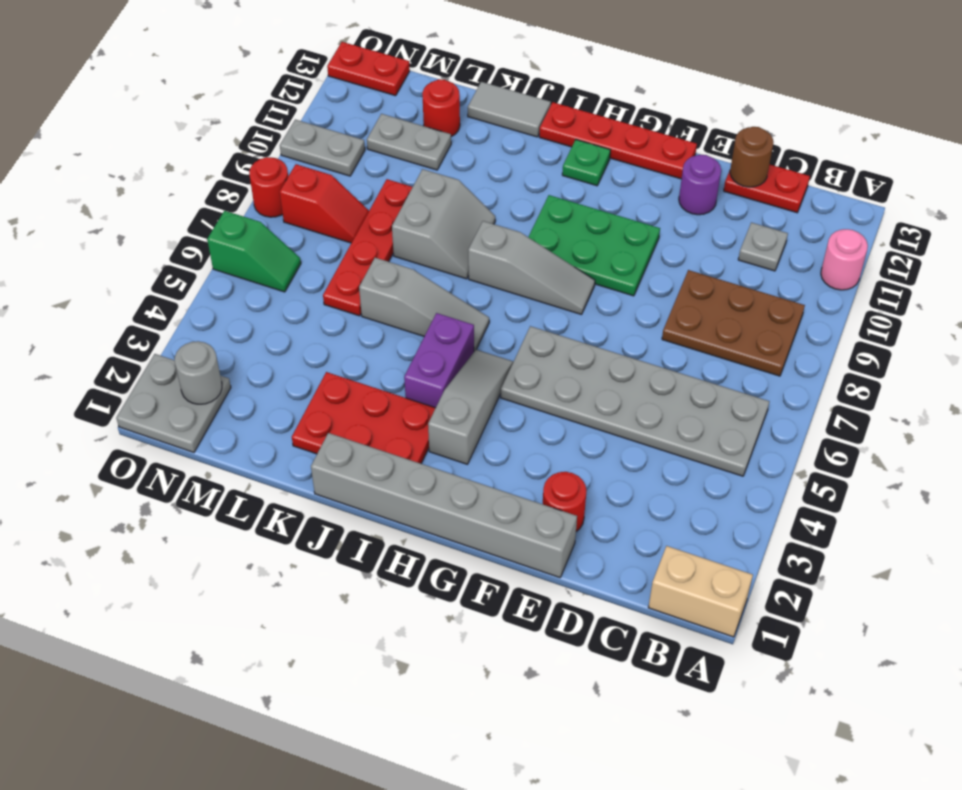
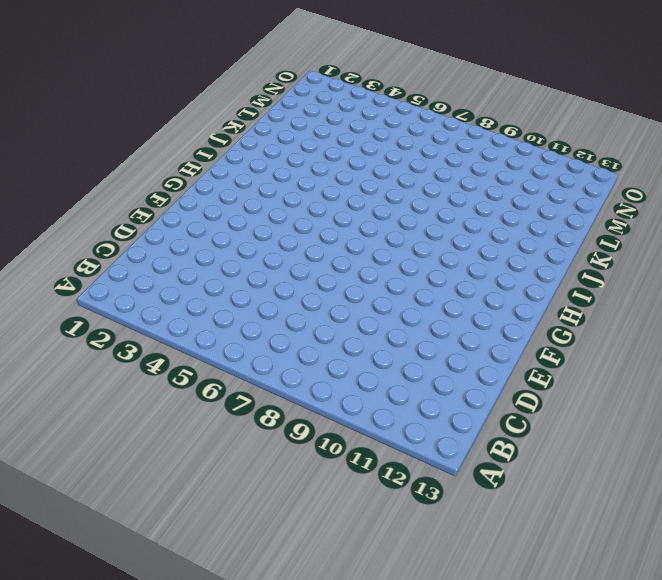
none -> tan brick A1:B1 level 1
none -> pink round brick A11 level 1
none -> grey plate B5:G6 level 1
none -> brown plate B8:D9 level 1

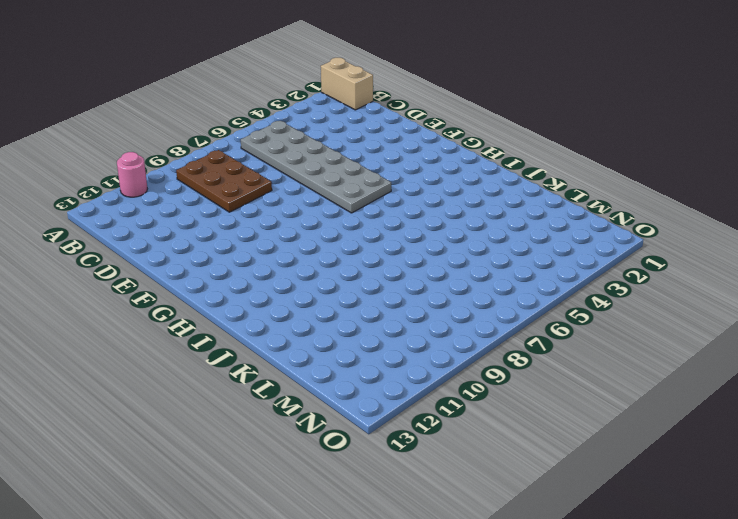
none -> grey plate C11 level 1
none -> red plate C13:D13 level 1
none -> grey brick E1:J1 level 1
none -> red round brick E2 level 1

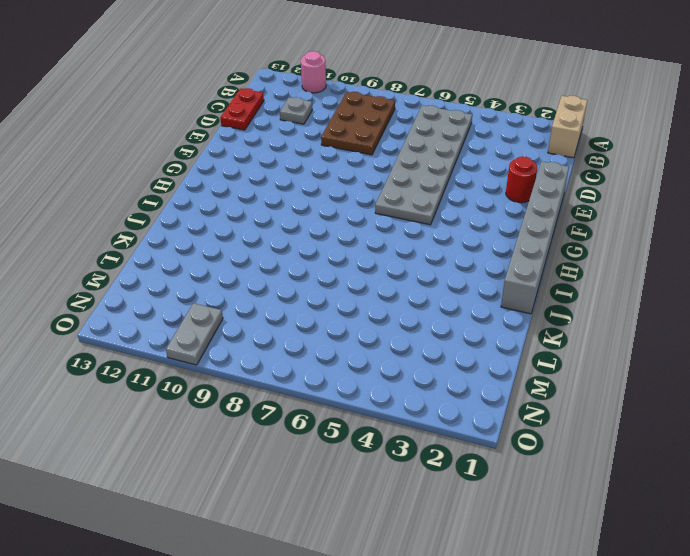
none -> purple round brick E12 level 1
none -> green plate F9:H10 level 1
none -> red plate F13:I13 level 1
none -> grey slope G8:I8 level 1 top I

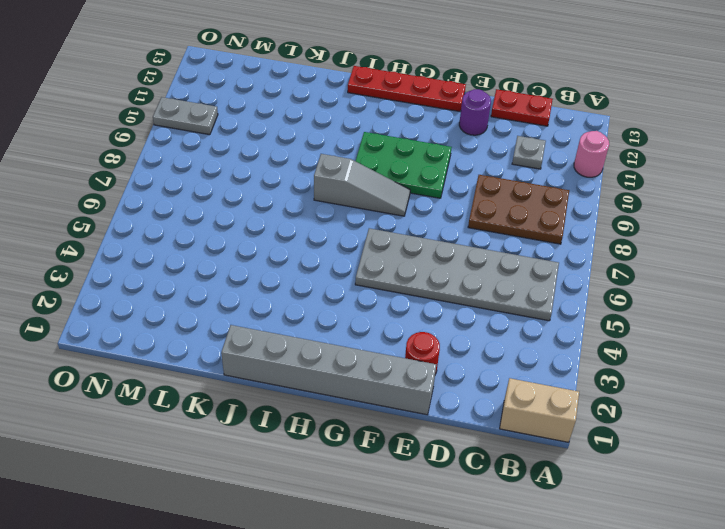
none -> grey slope H3:H5 level 1 top 3
none -> green plate H12 level 1
none -> red plate I2:K3 level 1
none -> purple brick I4:I5 level 1

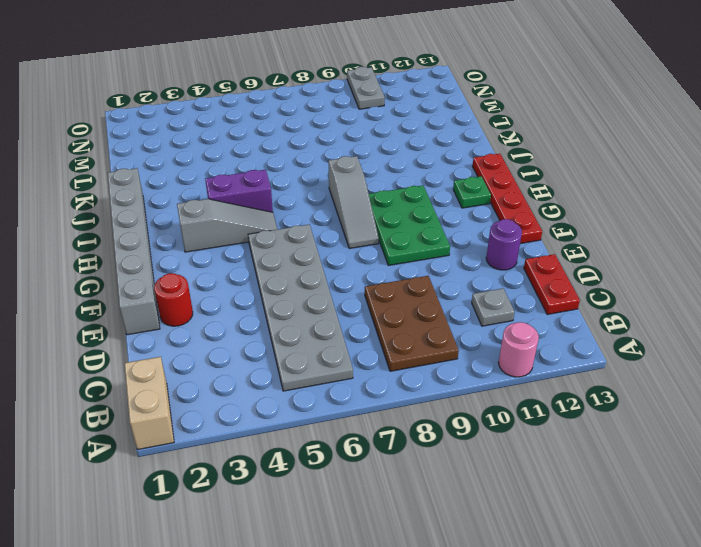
none -> red plate I2:K3 level 1
none -> grey slope I6:K6 level 1 top K
none -> grey slope J8:K9 level 1 top K
none -> grey tile J13:K13 level 1

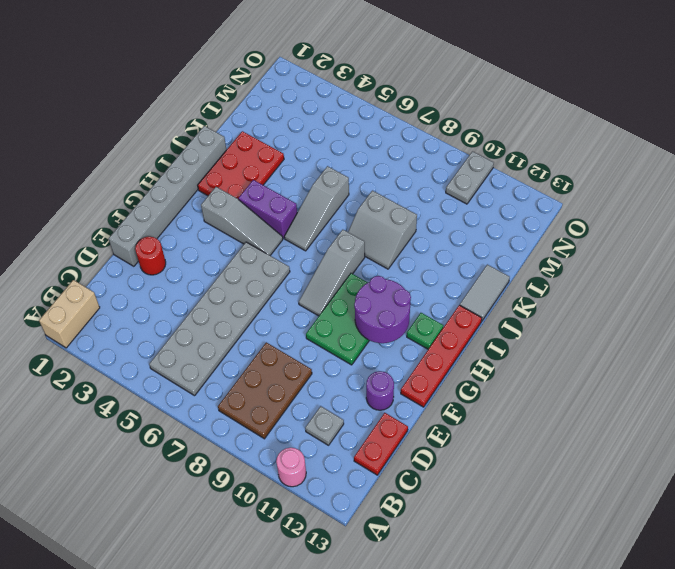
purple round brick G10:H11 level 2 -> none
none -> red plate L6:L9 level 1
none -> grey plate L11:M11 level 1
none -> red round brick L12 level 1
none -> red slope M8:N8 level 1 top N

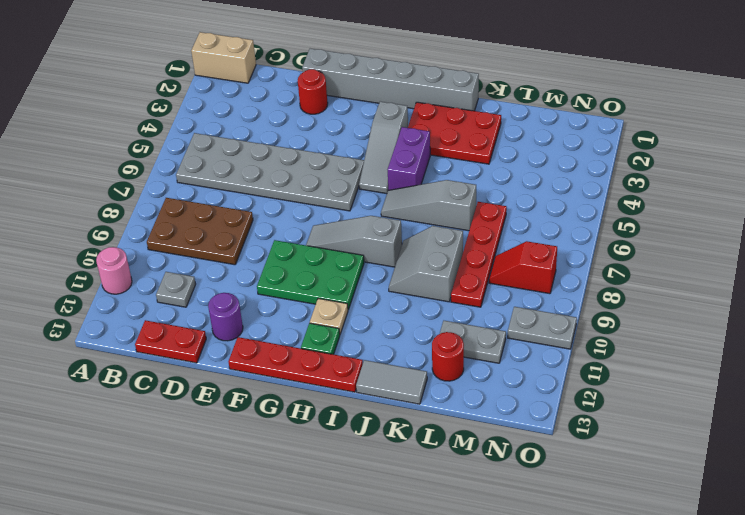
tan plate H11 level 1 -> none
none -> grey plate N1:O2 level 1
none -> green slope N6:O6 level 1 top O
none -> red plate N13:O13 level 1
none -> red round brick O8 level 1

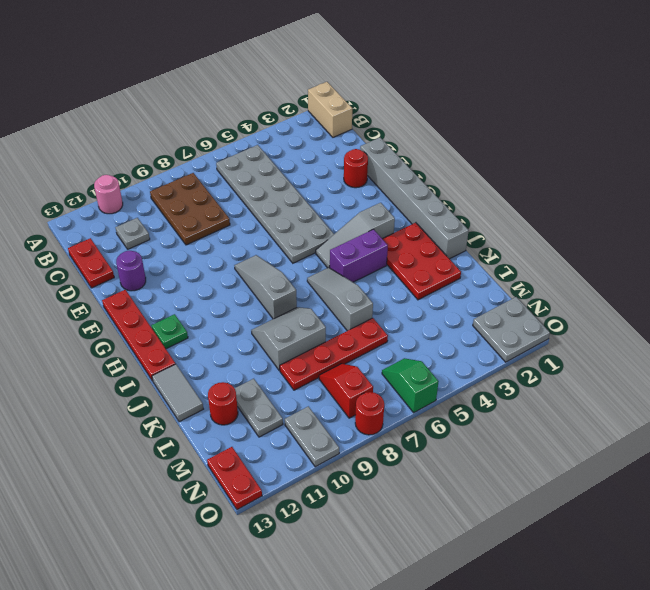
none -> green plate F9:H10 level 1
none -> brown round brick D13 level 2
none -> grey round brick N2 level 2

